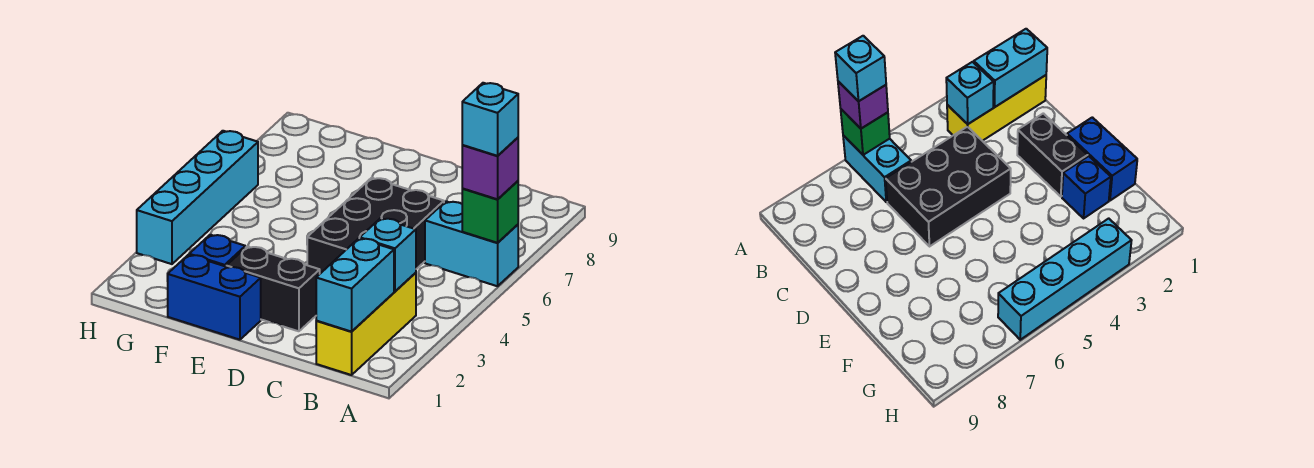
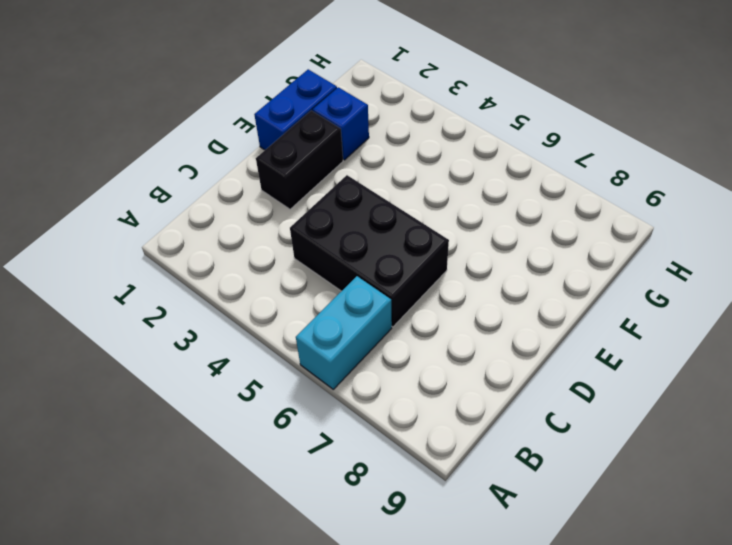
none -> yellow brick B1:B3 level 1
none -> cyan brick H3:H6 level 1
none -> green brick A6 level 2

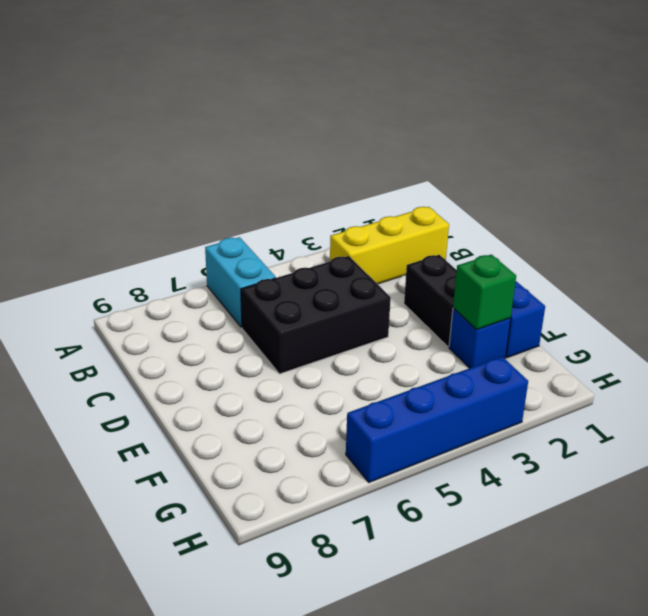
green brick F2 level 2 -> green brick A6 level 2
blue brick H3:H6 level 1 -> cyan brick H3:H6 level 1
none -> cyan brick B1:B2 level 2
none -> cyan brick B3 level 2
none -> purple brick A6 level 3

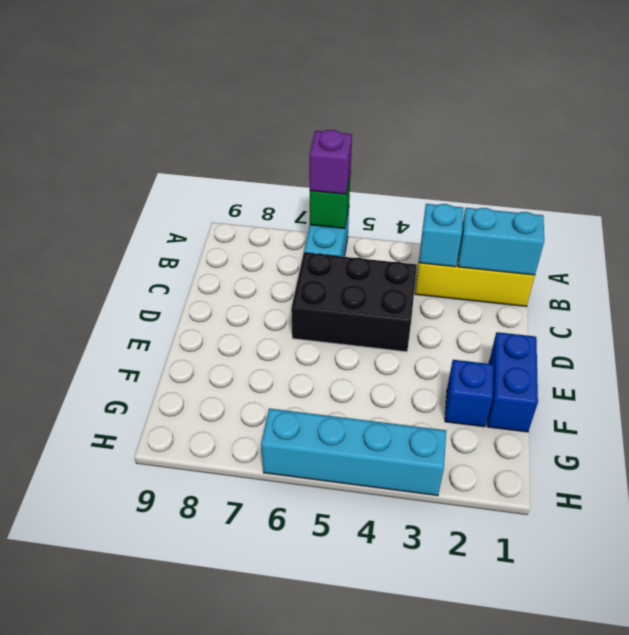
none -> black brick D2:E2 level 1
none -> cyan brick A6 level 4

